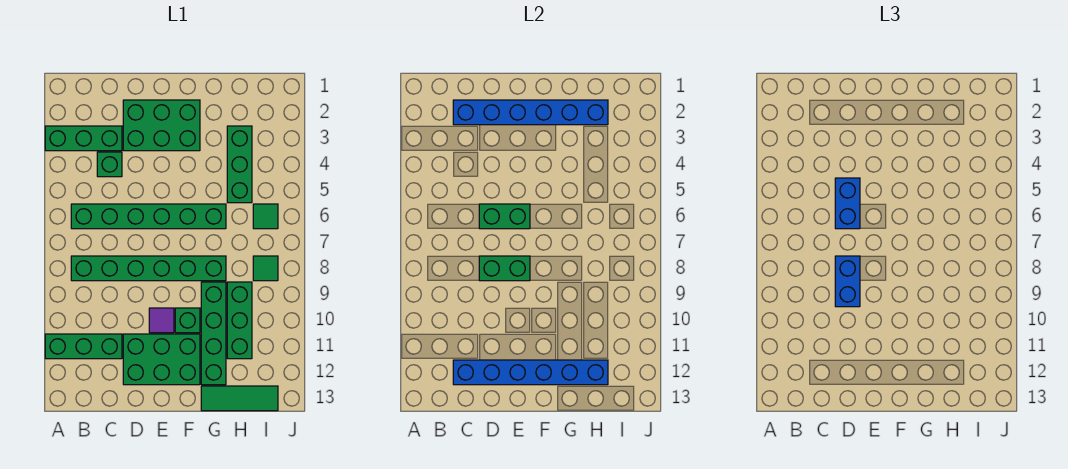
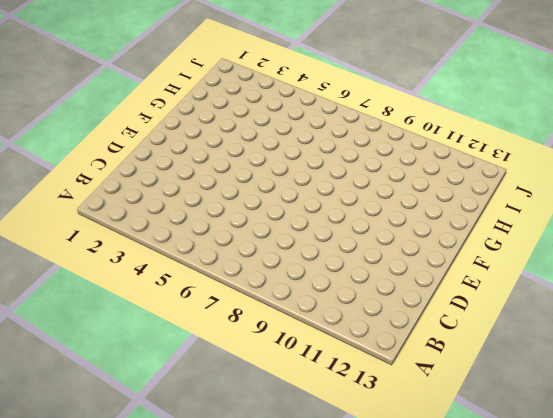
none -> green brick A3:C3 level 1
none -> green brick A11:C11 level 1
none -> green brick B6:G6 level 1

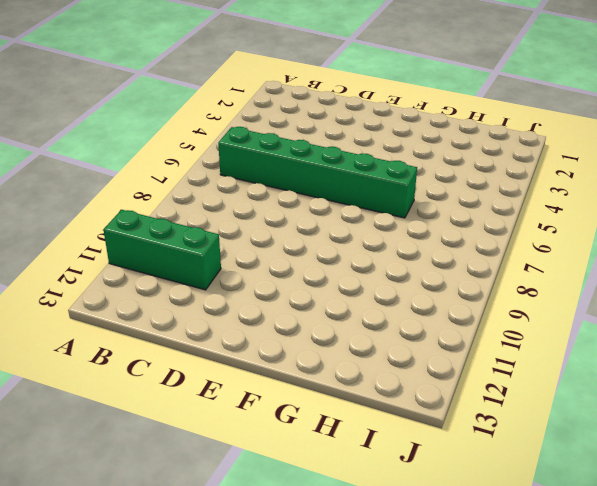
none -> green brick A3:C3 level 1
none -> green brick B8:G8 level 1
none -> green brick C4 level 1

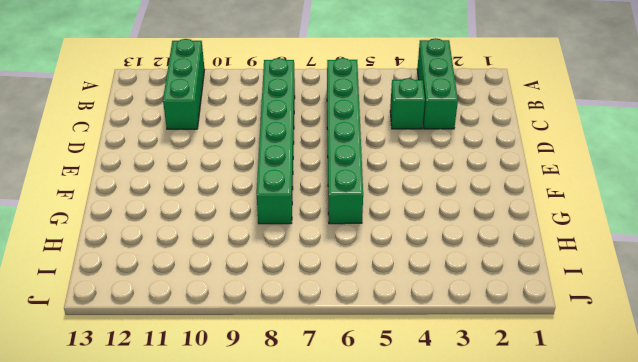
none -> green brick D2:F3 level 1
none -> green brick D11:F12 level 1
none -> purple tile E10 level 1

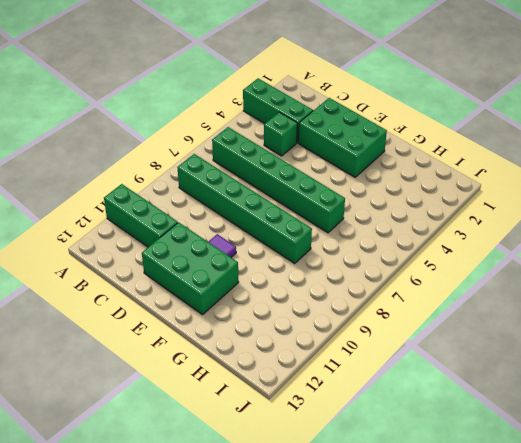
none -> green brick F10 level 1
none -> green brick G9:G12 level 1
none -> green tile G13:I13 level 1

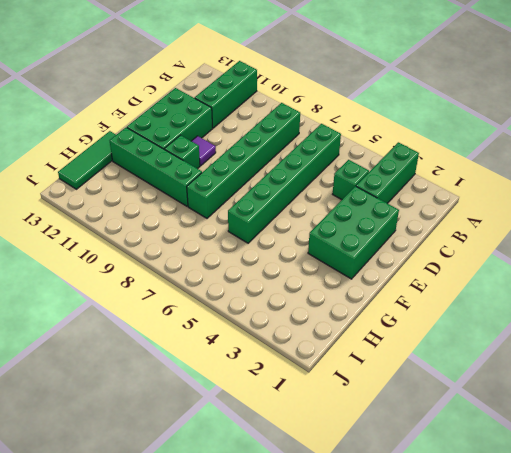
none -> green brick H3:H5 level 1
none -> green brick H9:H11 level 1
none -> green tile I6 level 1

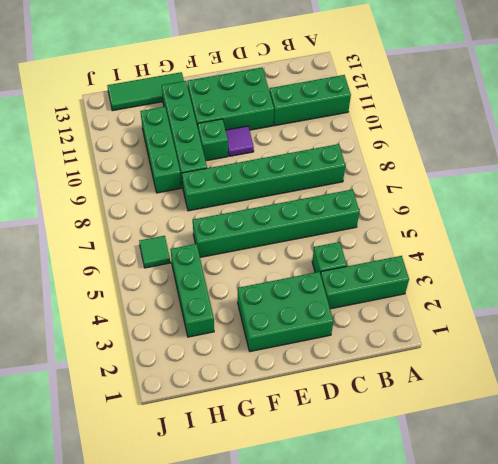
none -> green tile I8 level 1
none -> blue brick C2:H2 level 2
none -> blue brick C12:H12 level 2

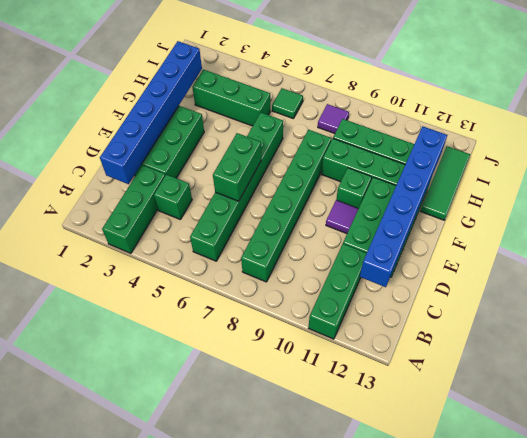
purple tile I8 level 1 -> green tile I8 level 1
none -> green brick D8:E8 level 2
none -> blue brick D5:D6 level 3
none -> blue brick D8:D9 level 3

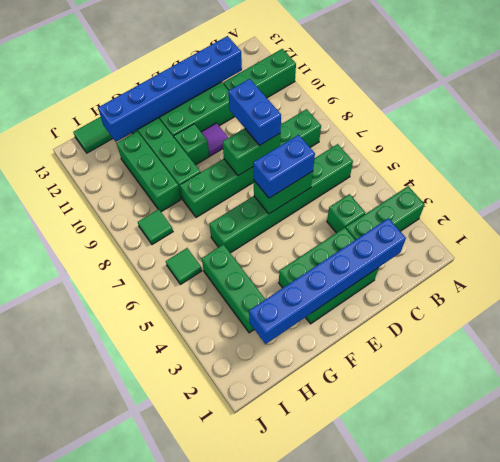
blue brick D6:E6 level 3 -> blue brick D5:D6 level 3

